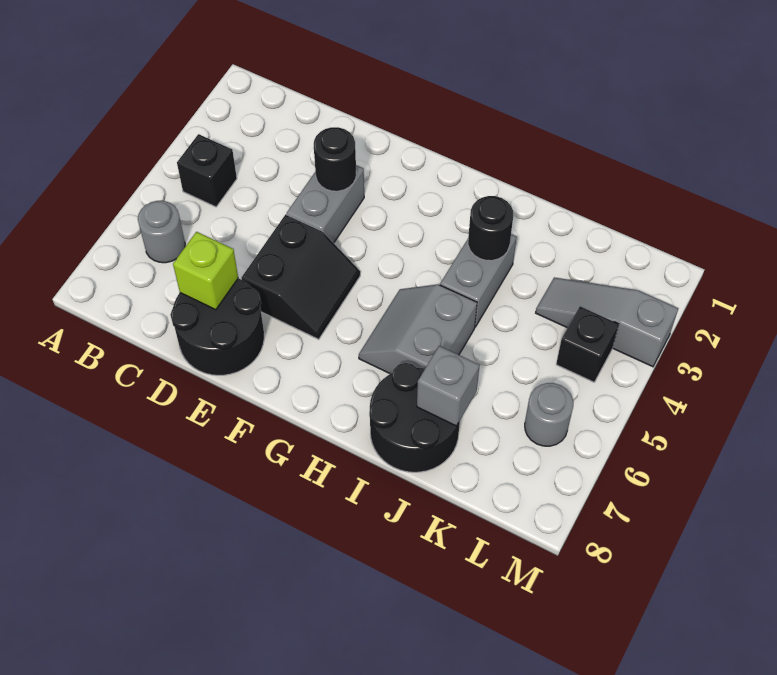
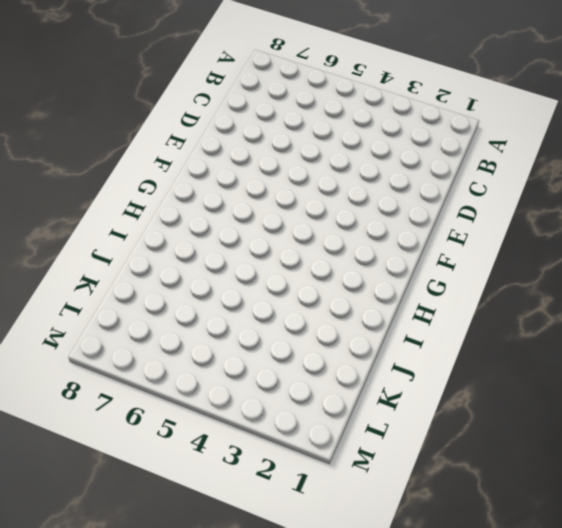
none -> black brick B4 level 1
none -> grey round brick B6 level 1
none -> black round brick D7:E8 level 1

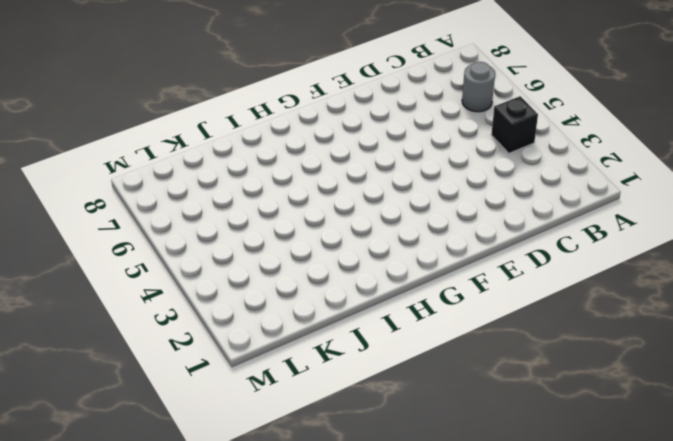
none -> black round brick D7:E8 level 1
none -> grey brick E3:E4 level 1
none -> black slope E5:F6 level 1 top E

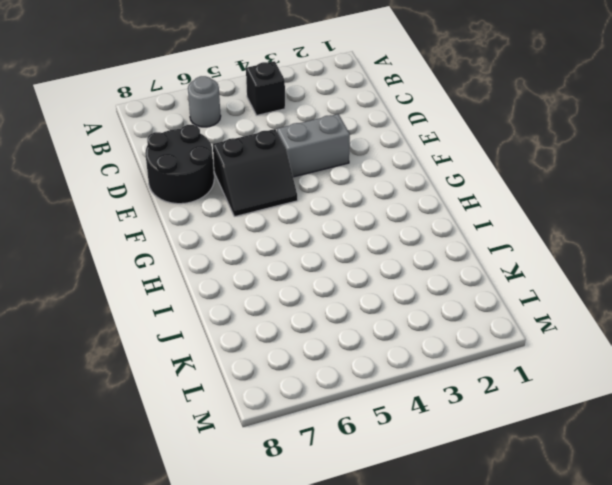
none -> grey slope H5:I6 level 1 top I
none -> grey brick I3:I4 level 1
none -> black round brick I7:J8 level 1

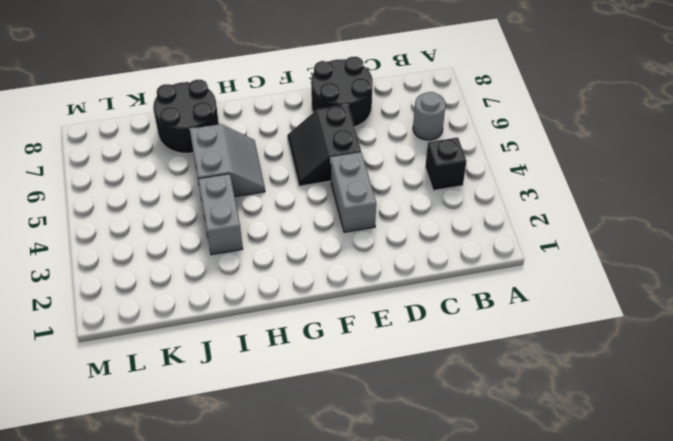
none -> grey slope K3:M3 level 1 top M
none -> black brick L4 level 1
none -> grey round brick L6 level 1

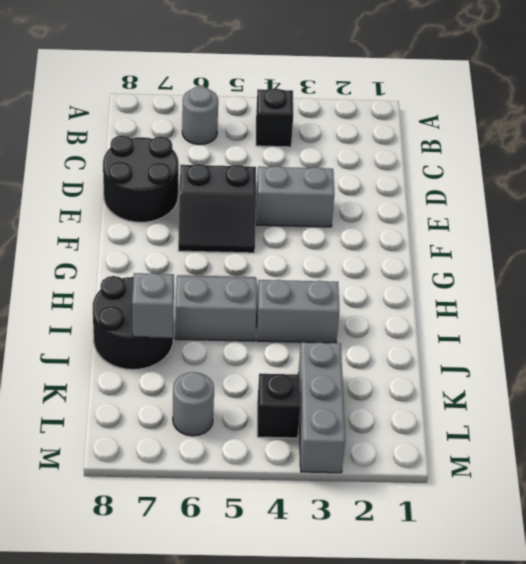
grey brick K3:M3 level 1 -> grey slope K3:M3 level 1 top M
none -> lime brick D7 level 2
none -> black round brick E3 level 2
none -> black round brick I3 level 2

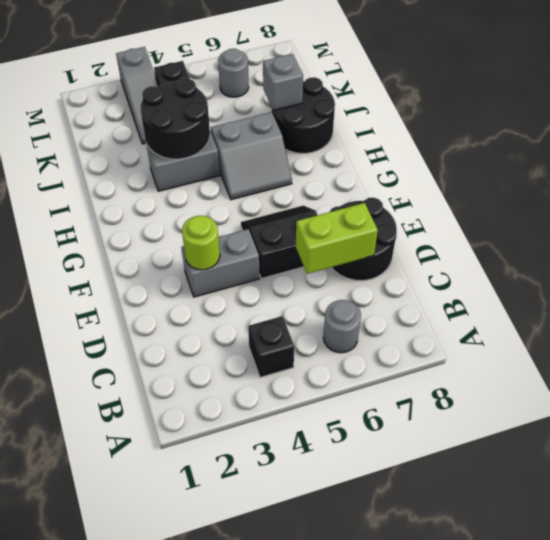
lime brick D6:D7 level 2 -> lime brick D7 level 2
lime round brick E3 level 2 -> black round brick E3 level 2
black round brick I3:J4 level 2 -> black round brick I3 level 2

